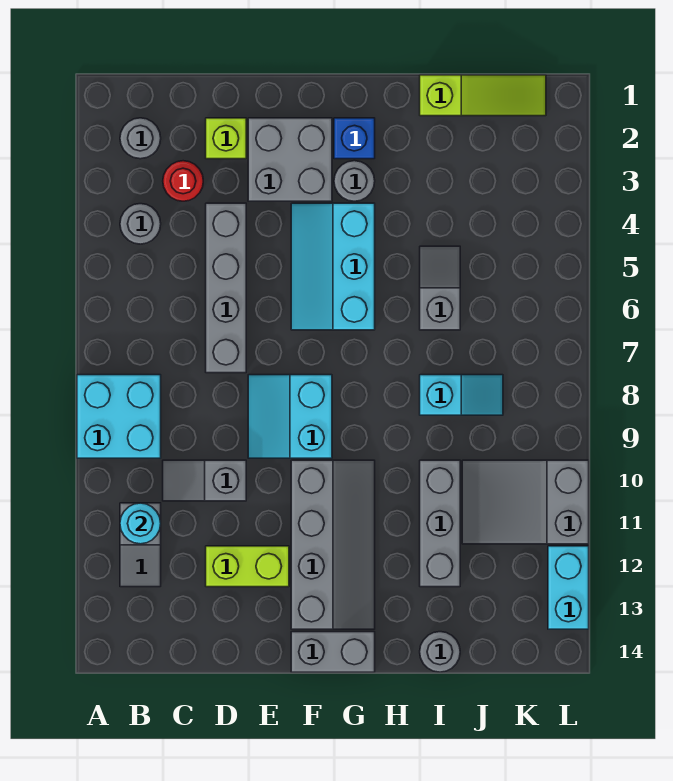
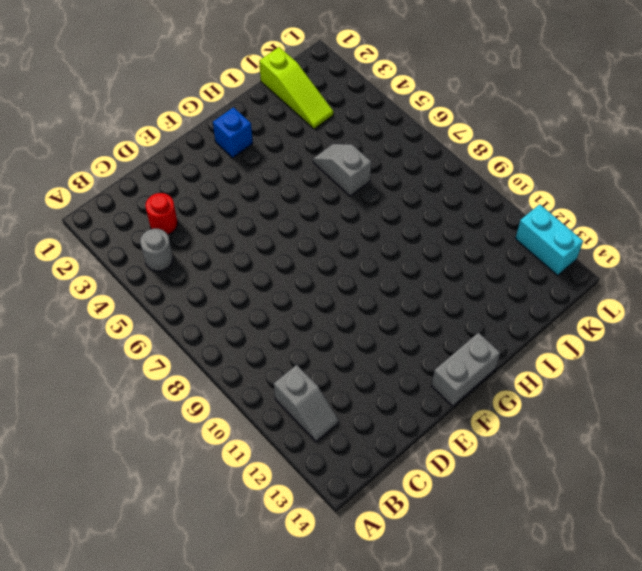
lime slope J1:J3 level 1 top 1 -> lime slope I1:K1 level 1 top I
none -> cyan brick A8:B9 level 1
none -> grey round brick B2 level 1
none -> grey slope C10:D10 level 1 top D

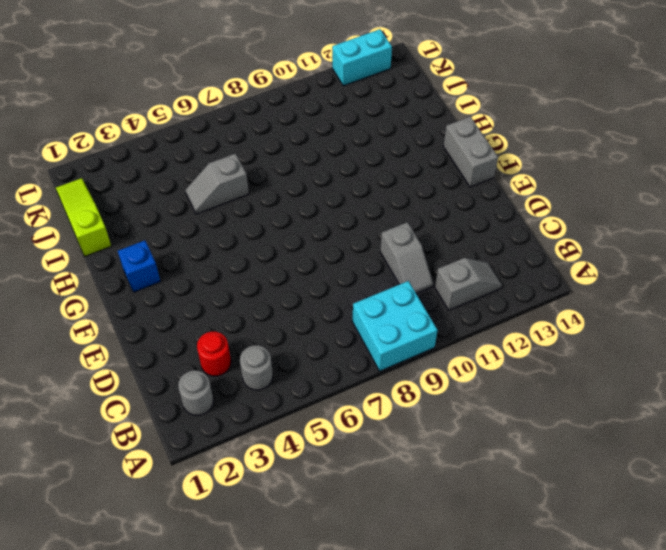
none -> lime brick D2 level 1
none -> grey brick D4:D7 level 1
none -> lime brick D12:E12 level 1

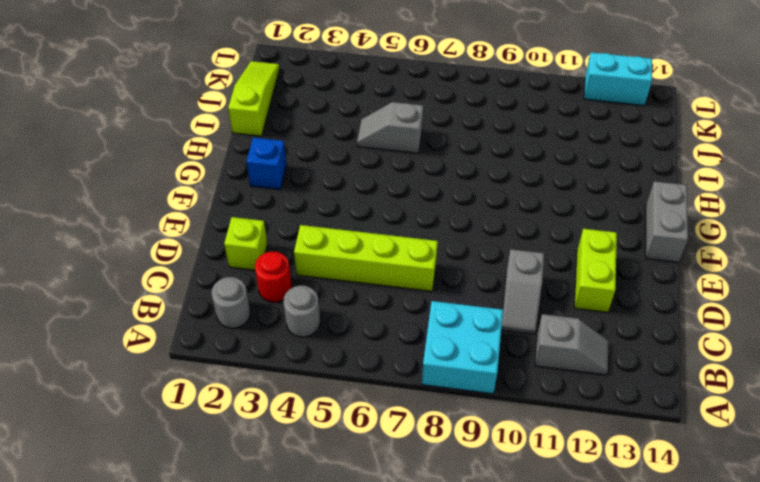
lime brick D4:D7 level 1 -> grey brick D4:D7 level 1
none -> grey brick E2:F3 level 1
none -> cyan slope E8:F9 level 1 top F
none -> cyan slope F4:G6 level 1 top G

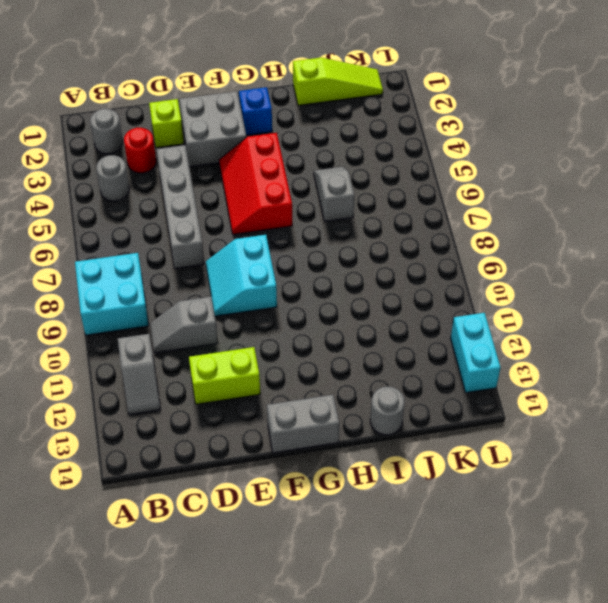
red slope F4:G6 level 1 top G -> cyan slope F4:G6 level 1 top G
none -> grey slope F10:G13 level 1 top F
none -> grey round brick G3 level 1
none -> cyan slope I8:J8 level 1 top I

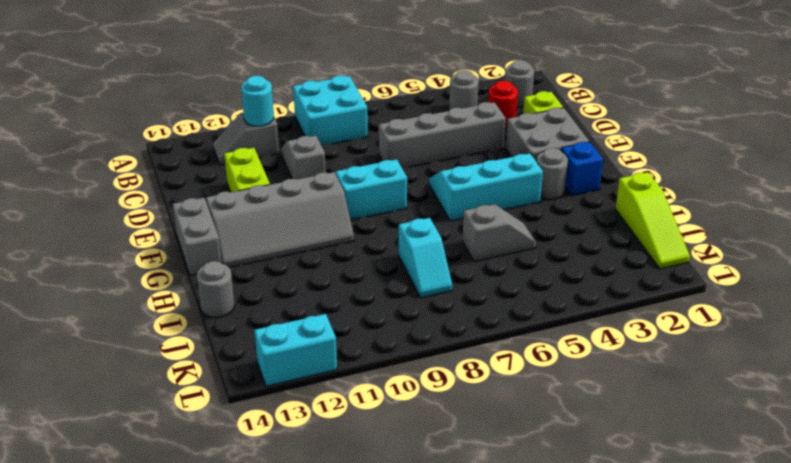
none -> grey brick I10:I12 level 1
none -> grey slope J10:L11 level 1 top L

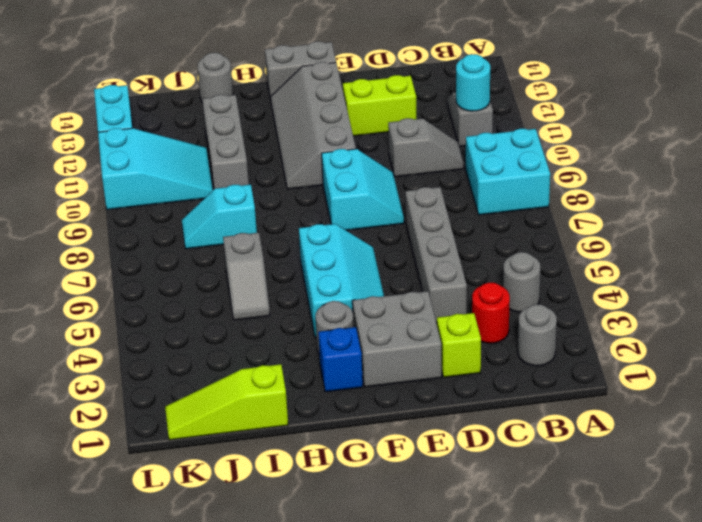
cyan slope J10:L11 level 1 top L -> grey slope J10:L11 level 1 top L

